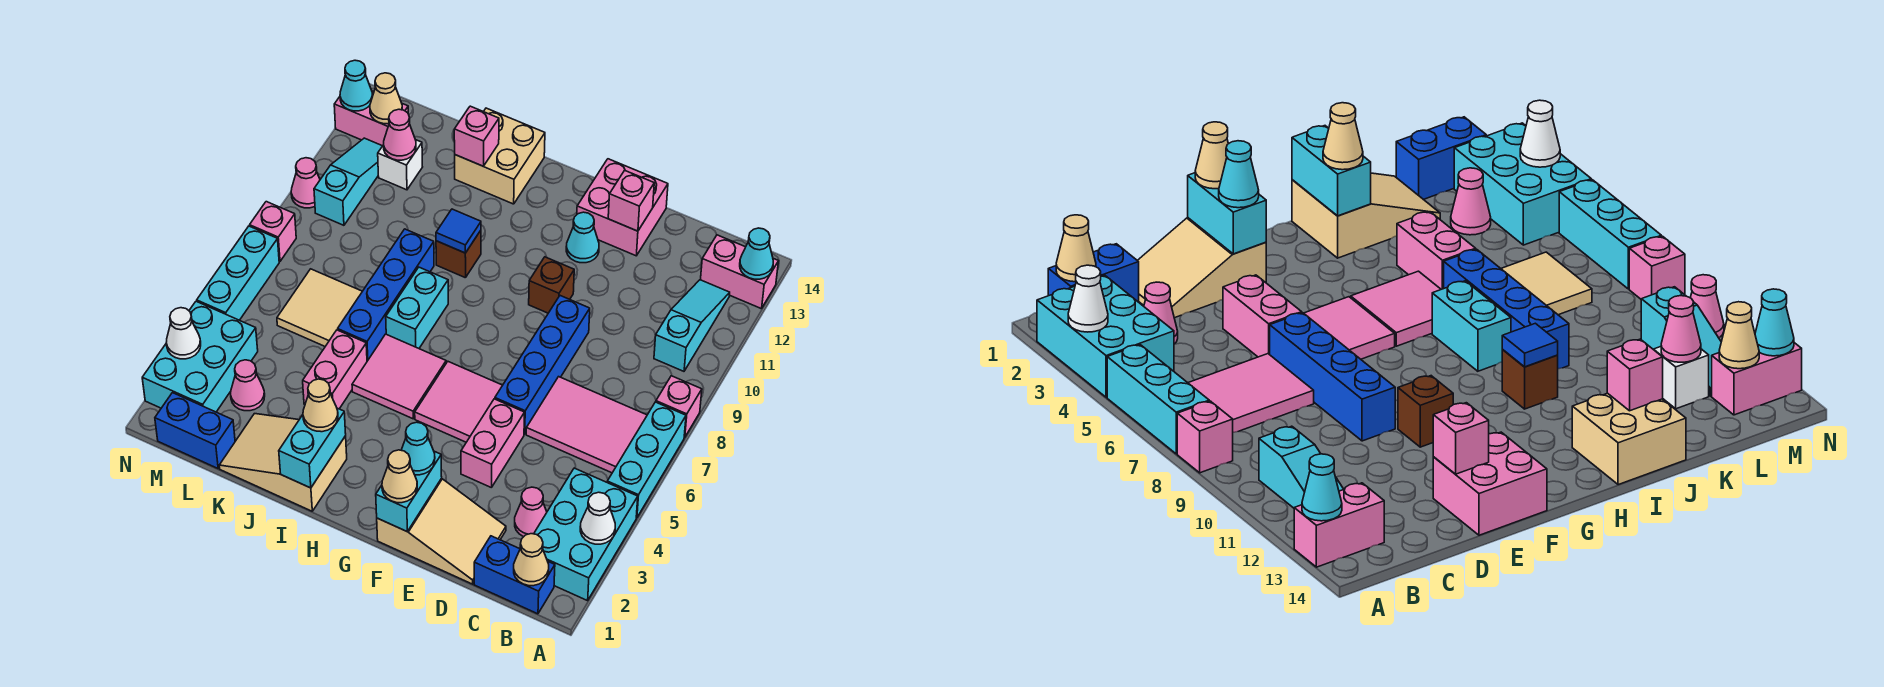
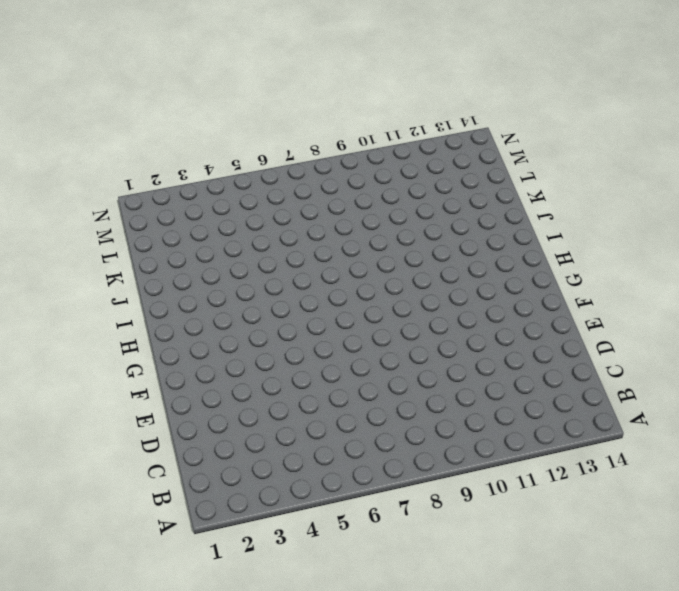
none -> cyan brick A2:B4 level 1
none -> cyan brick A5:A7 level 1
none -> pink brick A8 level 1
none -> pink brick A13:B13 level 1

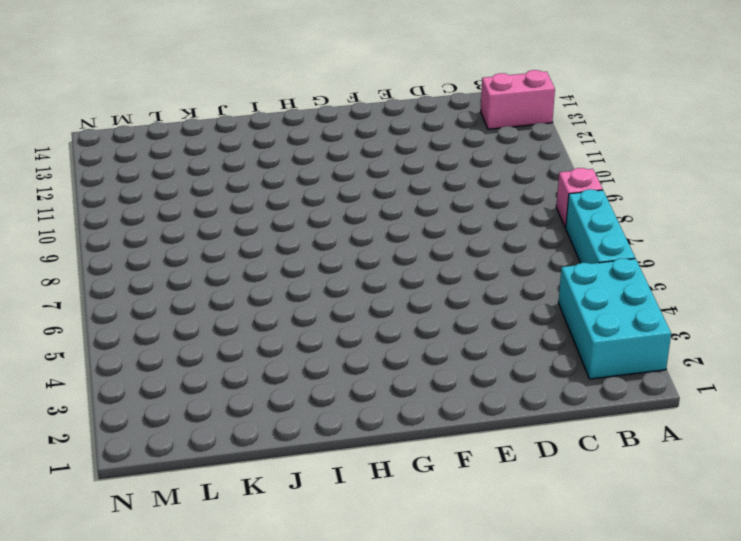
none -> blue brick B1:C1 level 1
none -> pink tile B6:D7 level 1
none -> cyan slope B10:B12 level 1 top 10
none -> pink cone C3 level 1

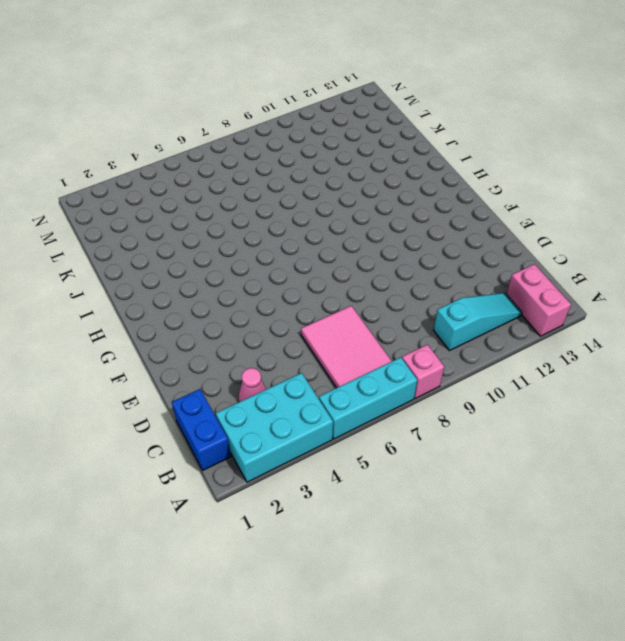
none -> tan slope D1:F2 level 1 top F
none -> pink brick E4:E5 level 1
none -> blue brick E6:E9 level 1
none -> pink brick E13:F14 level 1

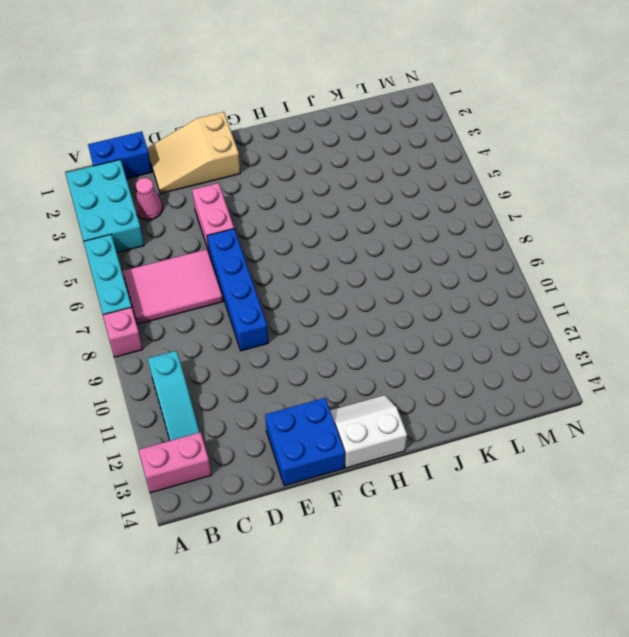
blue brick E13:F14 level 1 -> pink brick E13:F14 level 1
white slope G13:H14 level 1 top 14 -> none
none -> pink tile F5:G6 level 1
none -> brown brick F10 level 1
none -> cyan cone F12 level 1
none -> pink tile H5:I6 level 1

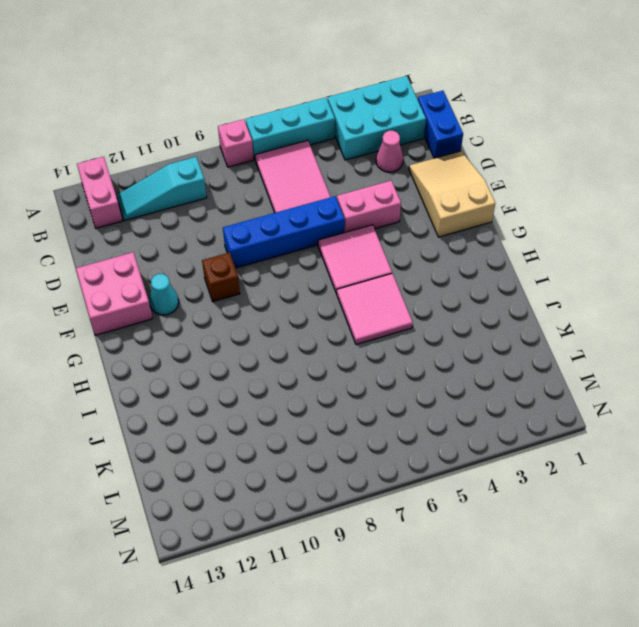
none -> tan slope I1:K2 level 1 top I
none -> cyan brick I7:I8 level 1
none -> brown brick I10 level 1
none -> tan brick I13:J14 level 1

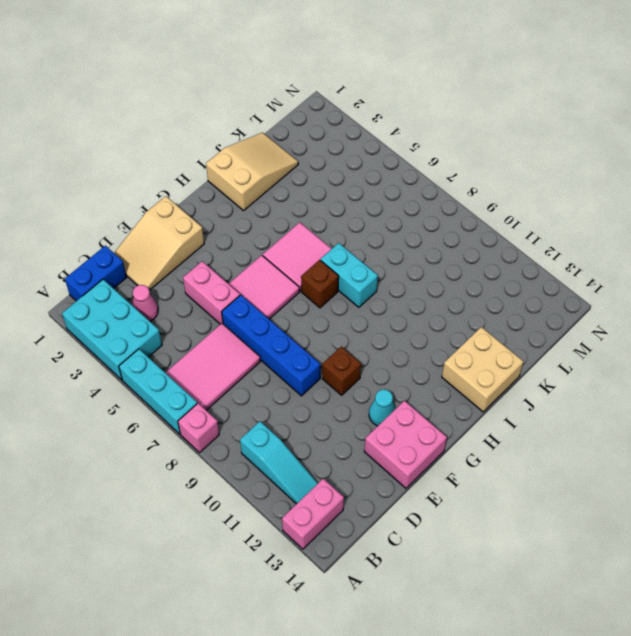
brown brick H7 level 1 -> brown brick I10 level 1
none -> pink brick J4:J5 level 1
none -> blue brick J6:J9 level 1
none -> tan tile K6:L7 level 1
none -> blue brick L1:M1 level 1

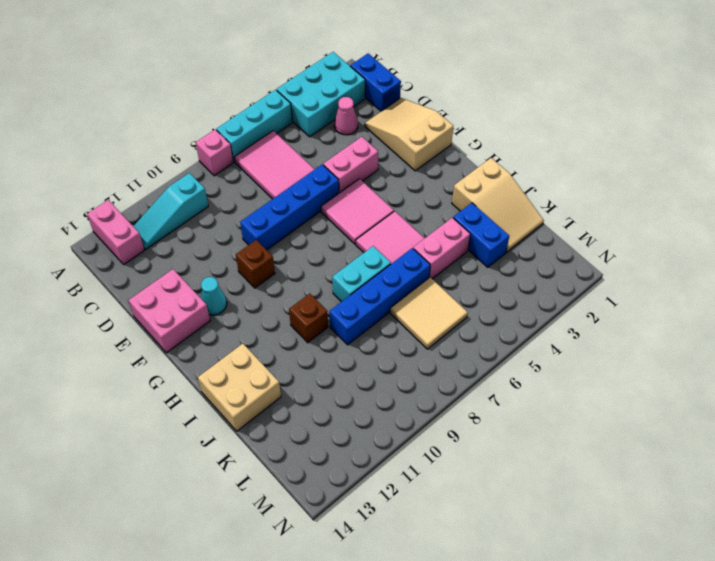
blue brick J3:K3 level 1 -> blue brick L1:M1 level 1
none -> pink cone L3 level 1
none -> white brick L12 level 1
none -> cyan brick M2:N4 level 1
none -> cyan slope M10:M12 level 1 top 10

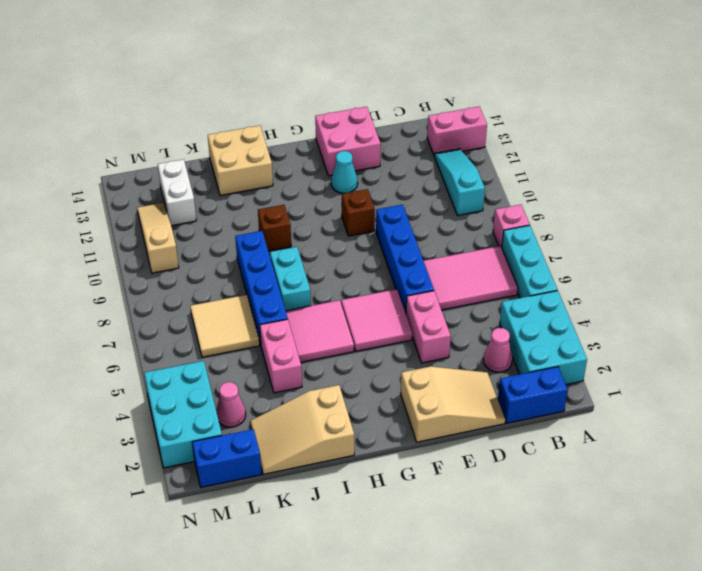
white brick L12:L13 level 1 -> white brick L12 level 1
tan slope M10:M12 level 1 top 10 -> cyan slope M10:M12 level 1 top 10
none -> pink brick M13:N13 level 1
none -> cyan brick N5:N7 level 1
none -> pink brick N8 level 1
none -> pink cone N10 level 1

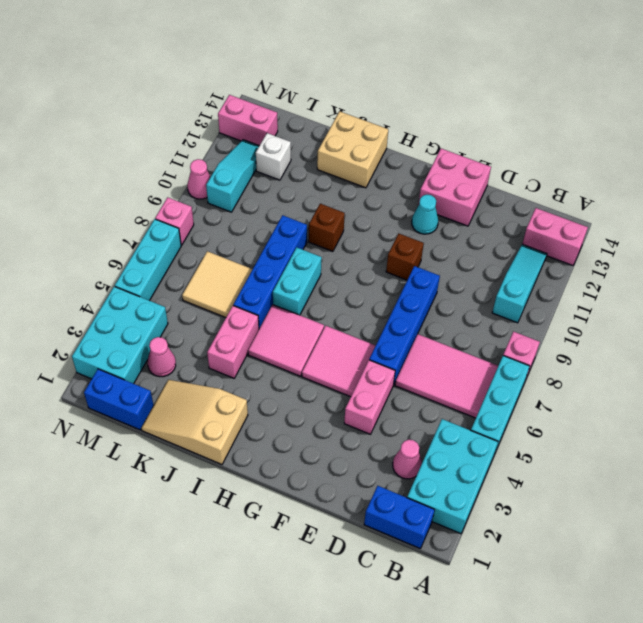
none -> tan slope D1:F2 level 1 top F
none -> white cone A3 level 2
none -> cyan cone A13 level 2
none -> tan cone B1 level 2

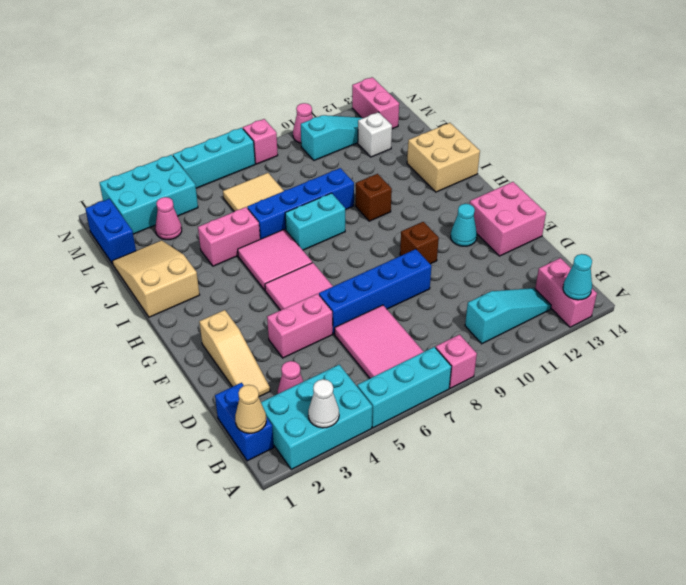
tan slope D2:F2 level 1 top F -> tan slope D1:F2 level 1 top F
none -> pink brick E13 level 2
none -> cyan brick F1:F2 level 2
none -> cyan brick I1:I2 level 2
none -> blue tile I10 level 2

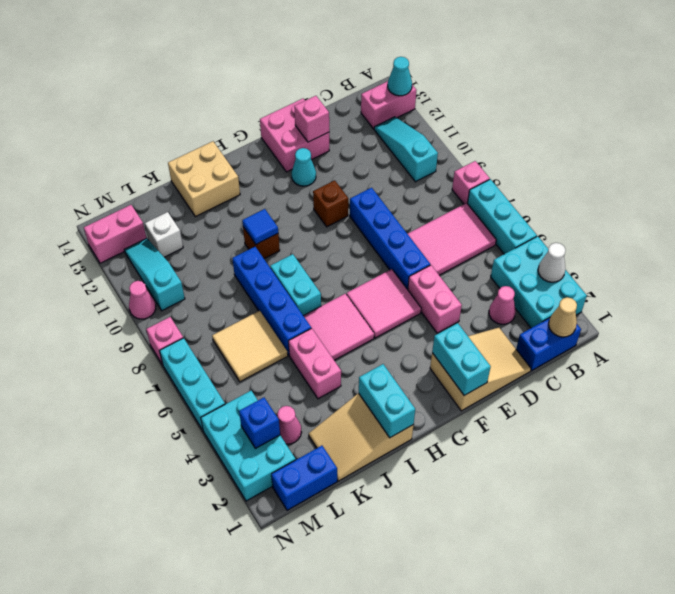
blue brick M3 level 2 -> none
none -> pink brick J13 level 2
none -> pink cone L12 level 2
none -> tan cone M13 level 2
none -> white cone N3 level 2

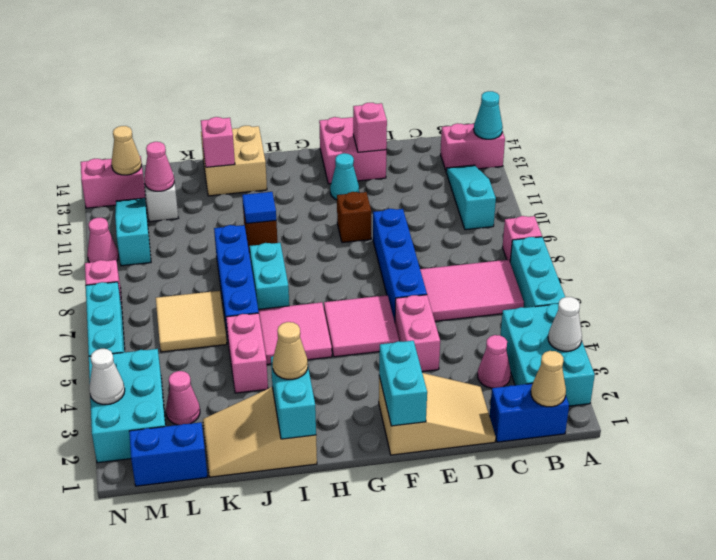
none -> cyan cone N13 level 2
none -> tan cone F1 level 3
none -> cyan cone F2 level 3

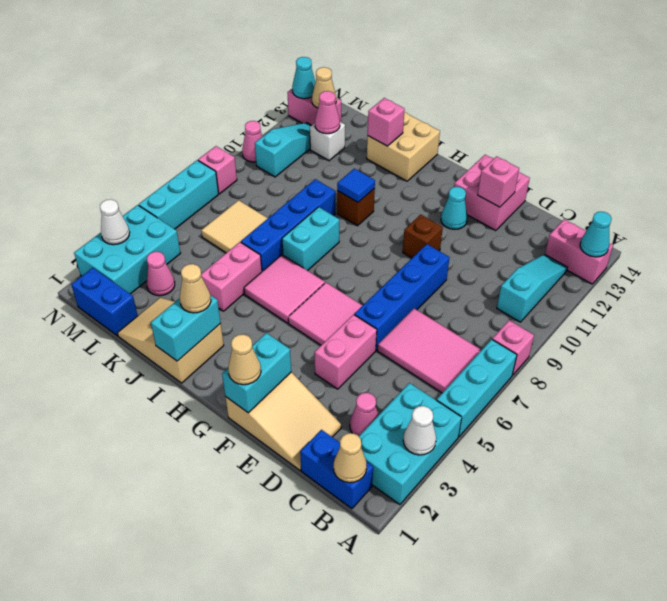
none -> cyan cone F2 level 3

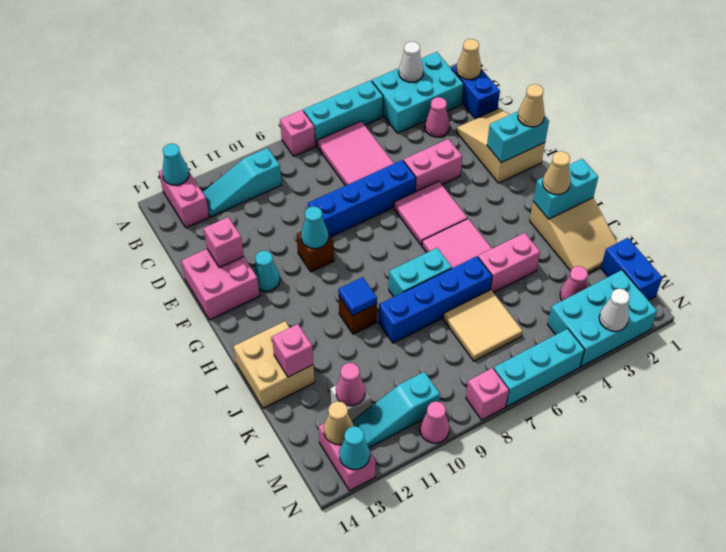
cyan cone F10 level 2 -> cyan cone F2 level 3

